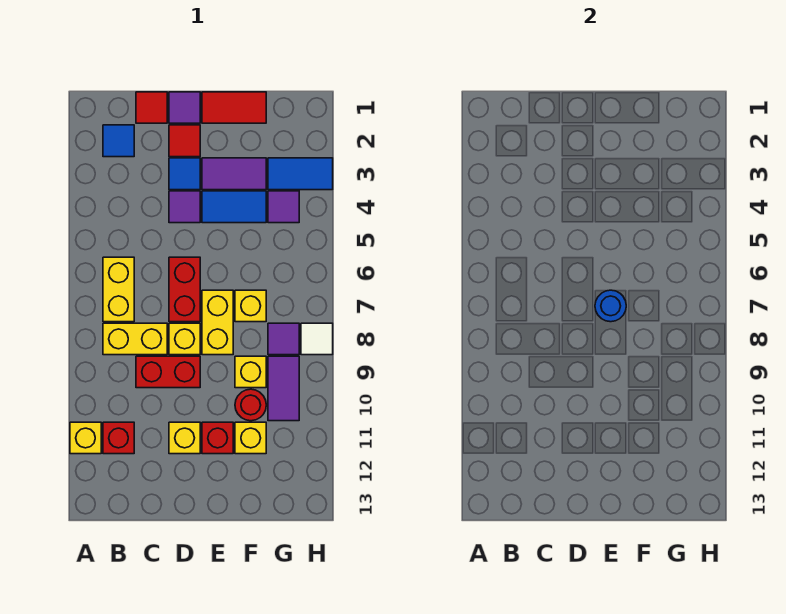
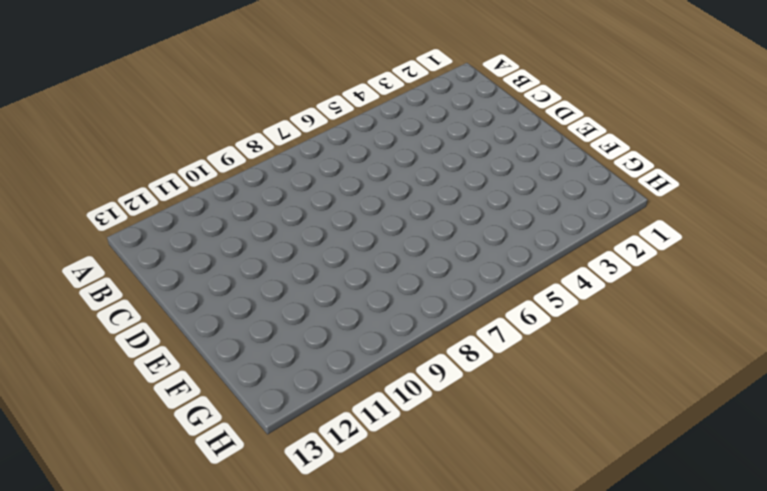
none -> yellow brick A11 level 1
none -> blue tile B2 level 1
none -> yellow brick B6:B7 level 1

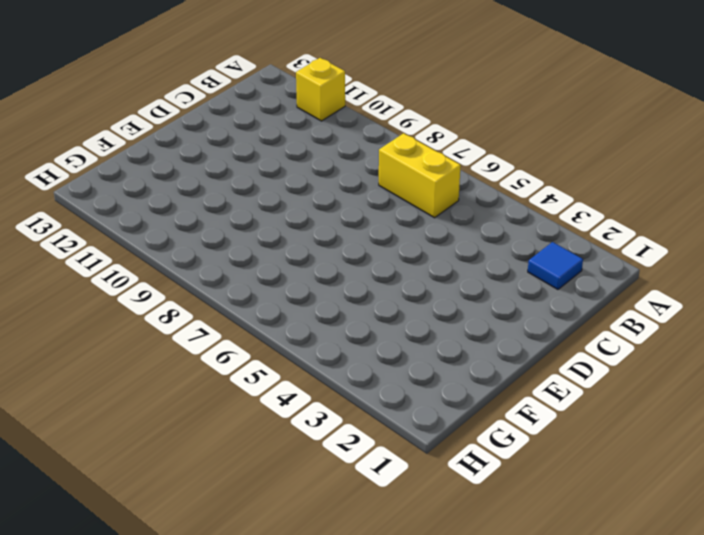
none -> yellow brick B8:C8 level 1
none -> red brick B11 level 1
none -> red tile C1 level 1

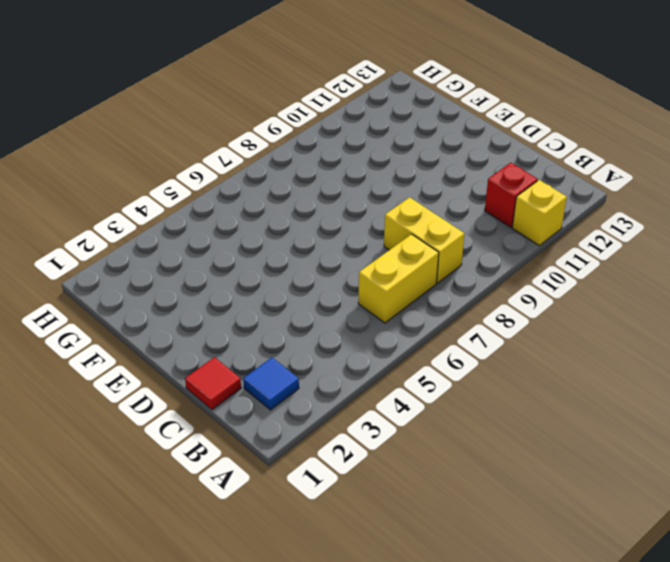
none -> red brick C9:D9 level 1
none -> purple tile D1 level 1
none -> red tile D2 level 1

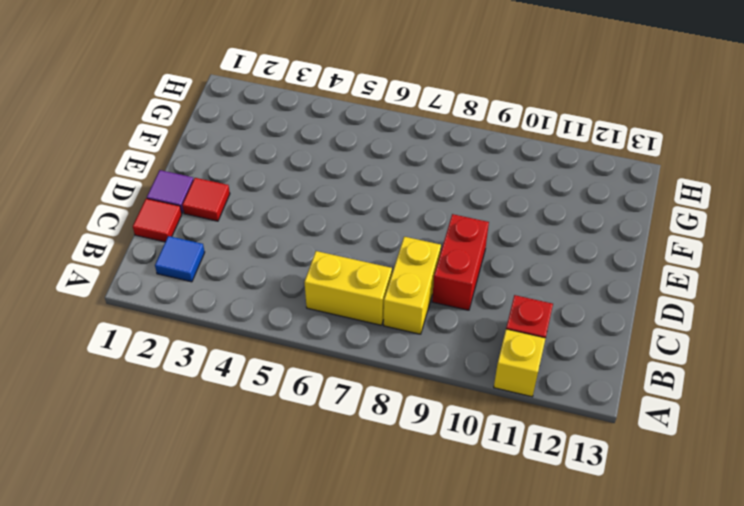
none -> blue tile D3 level 1
none -> purple tile D4 level 1
none -> red brick D6:D7 level 1

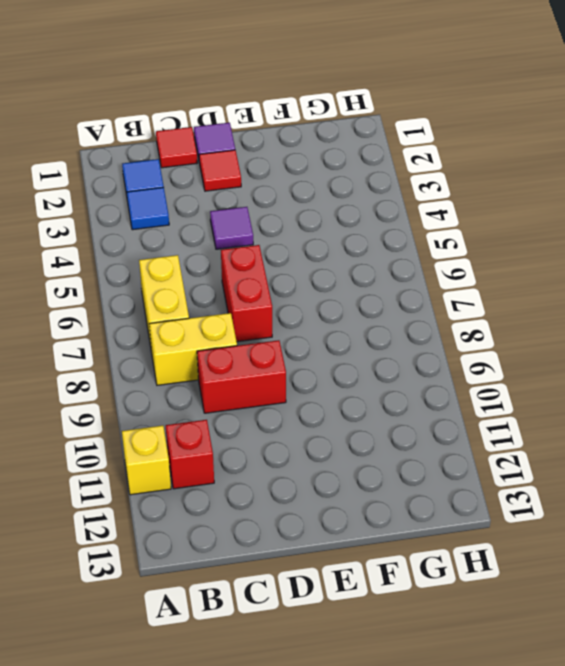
blue tile B3 level 1 -> blue tile D3 level 1
none -> yellow brick D8 level 1
none -> yellow brick D11 level 1
none -> red tile E1:F1 level 1

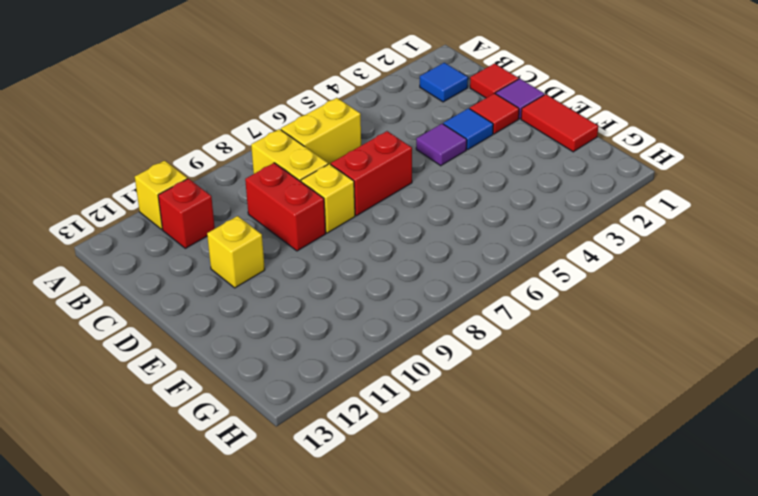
none -> purple tile E3:F3 level 1
none -> blue tile E4:F4 level 1
none -> yellow brick E7:E8 level 1

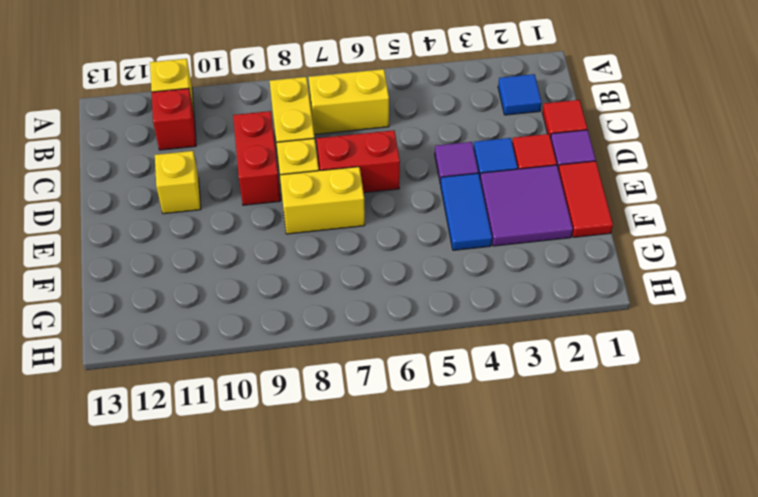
purple tile E2:F3 level 1 -> purple tile E3:F3 level 1
none -> red brick E11 level 1
none -> yellow brick F7 level 1
none -> yellow brick F9 level 1

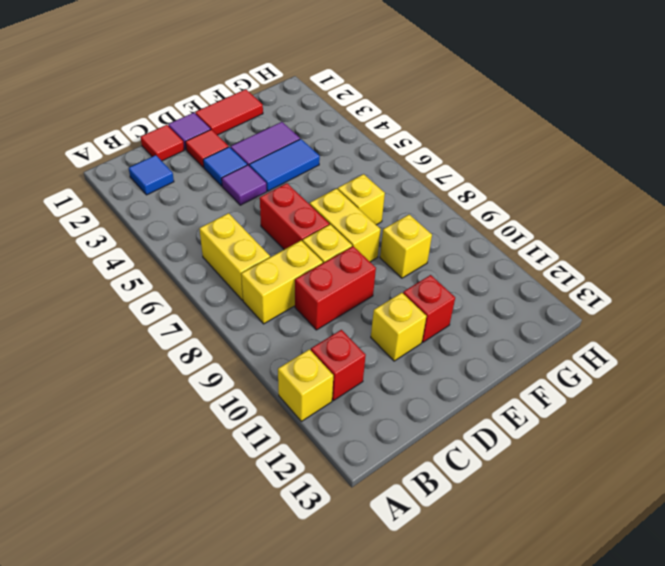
none -> red round brick F10 level 1
none -> yellow brick F11 level 1
none -> blue tile G3:H3 level 1

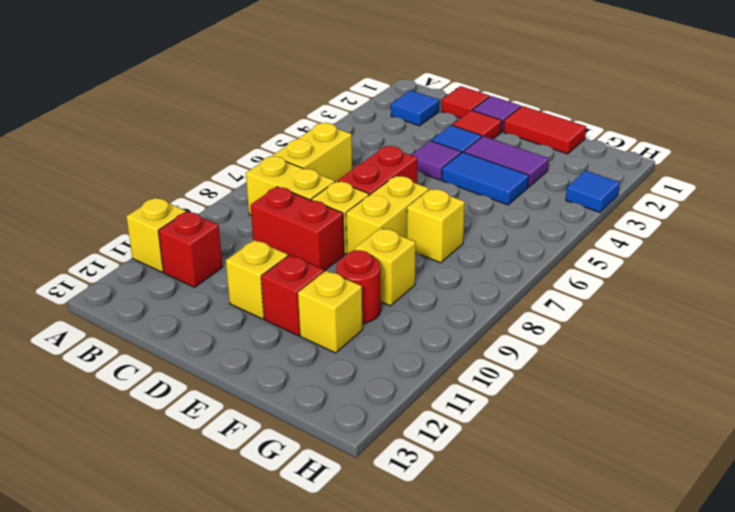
blue tile H3 level 1 -> blue tile G3:H3 level 1
none -> purple tile G4 level 1
none -> purple tile G8 level 1
none -> purple tile G9:G10 level 1

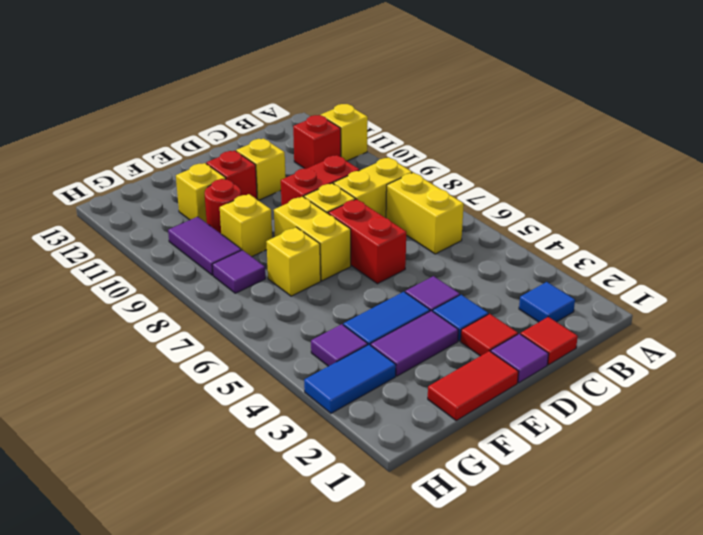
none -> white tile H8 level 1
none -> blue round brick E7 level 2

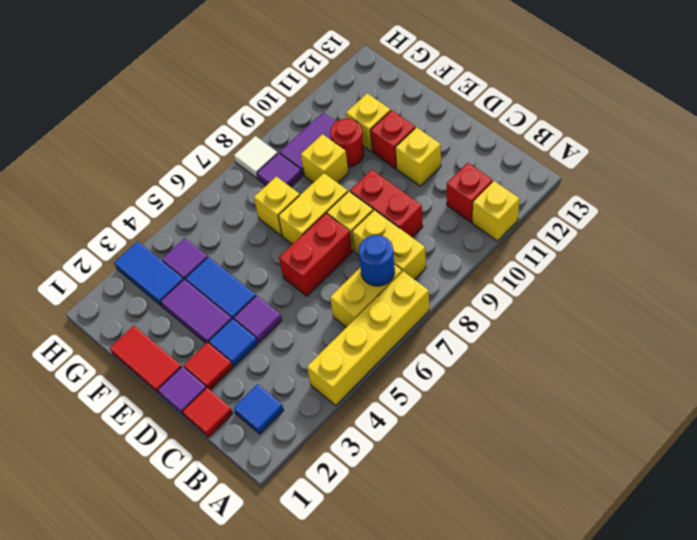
yellow brick A4:A7 level 1 -> none
blue round brick B7 level 2 -> blue round brick E7 level 2

